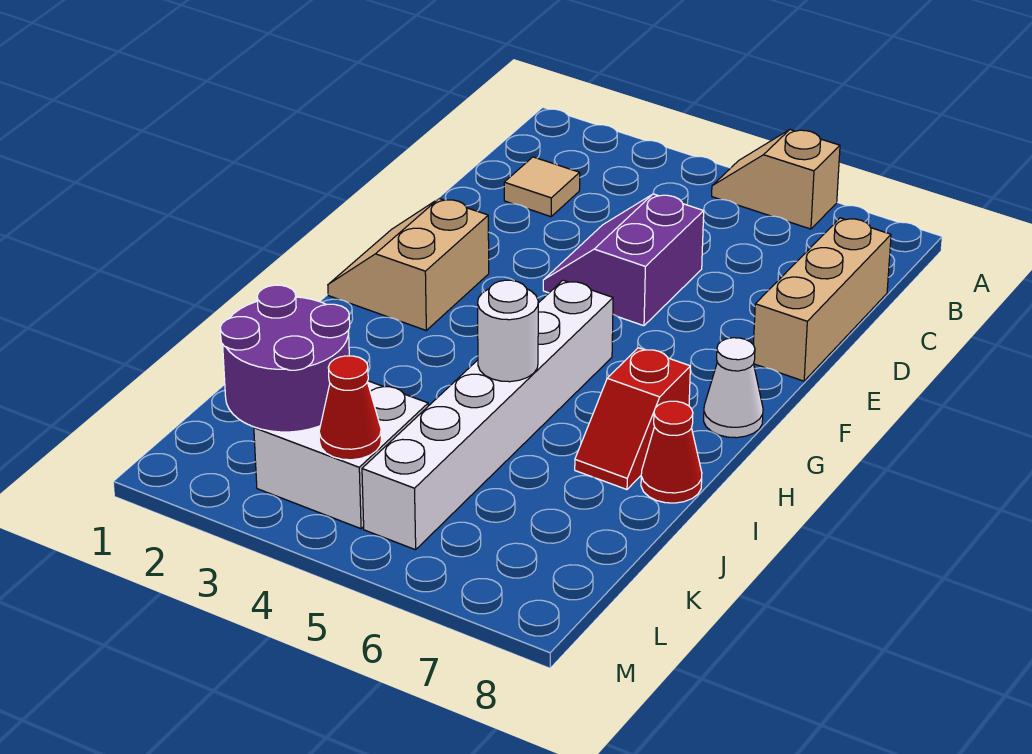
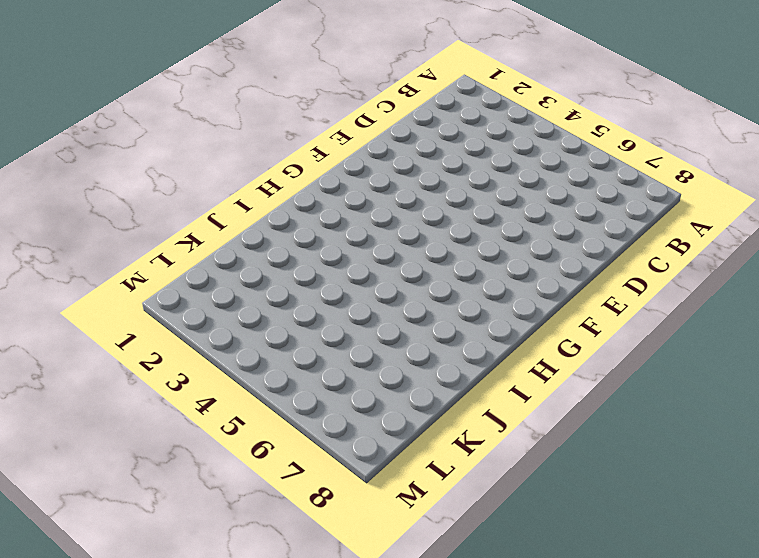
none -> tan slope A5:A6 level 1 top 6
none -> tan tile C2 level 1
none -> tan brick C8:E8 level 1

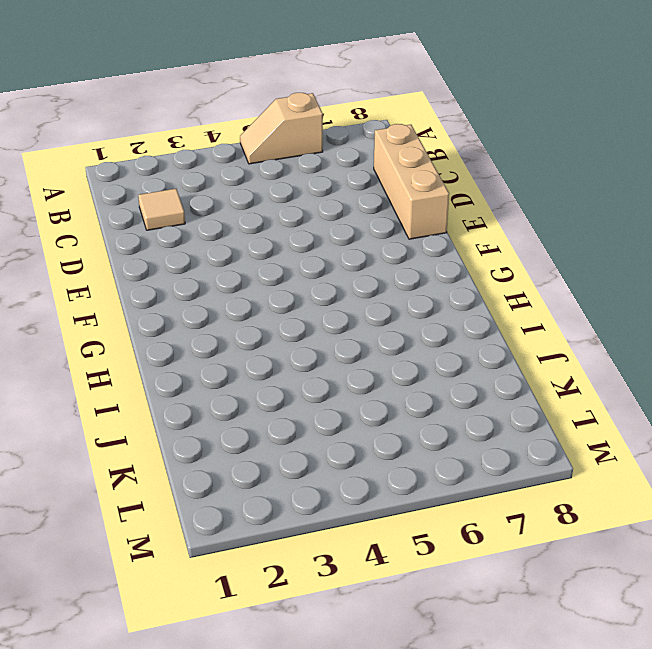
none -> purple slope D4:E5 level 1 top 5
none -> tan slope F1:G2 level 1 top 2
none -> white brick G5:L5 level 1

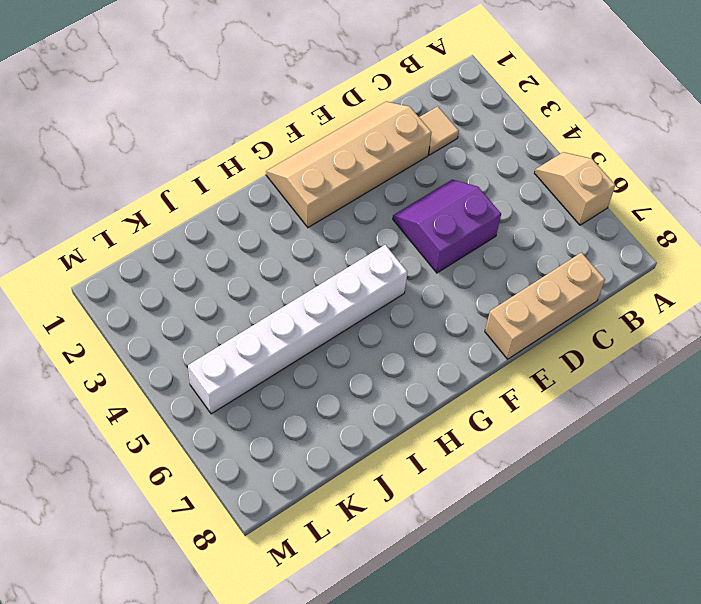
tan slope D1:G2 level 1 top 2 -> tan slope F1:G2 level 1 top 2
none -> white cone G8 level 1
none -> red slope H7:I7 level 1 top H
none -> red cone I8 level 1

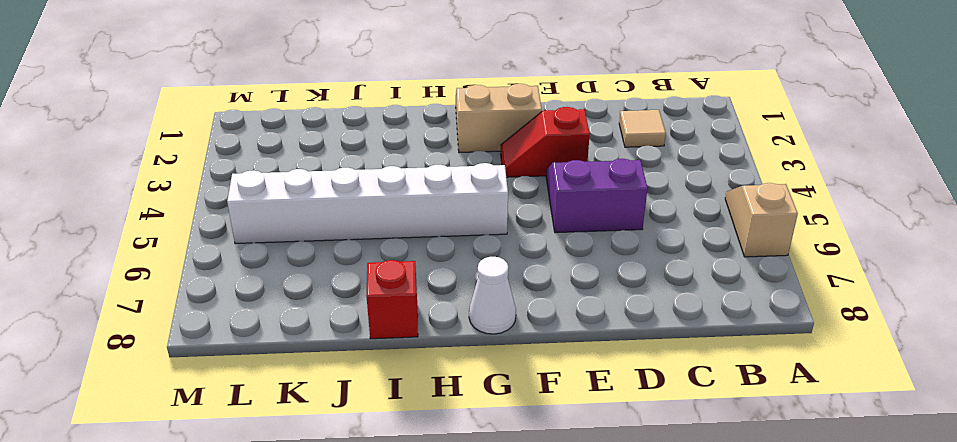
red slope E3:F3 level 1 top E -> red slope H7:I7 level 1 top H
red brick I8 level 1 -> red cone I8 level 1
none -> tan brick C8:E8 level 1
none -> white brick K3:L4 level 1
none -> white round brick I5 level 2

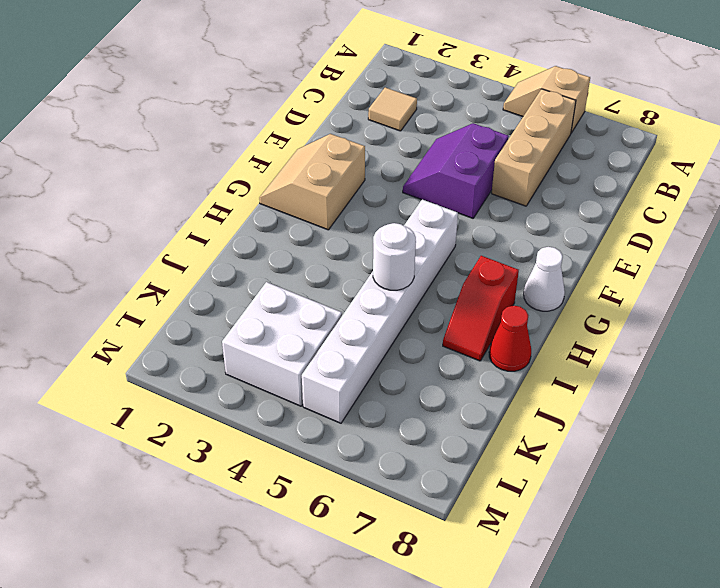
tan brick B6:D6 level 1 -> tan brick C8:E8 level 1
none -> purple round brick K2:L3 level 2
none -> red cone L4 level 2

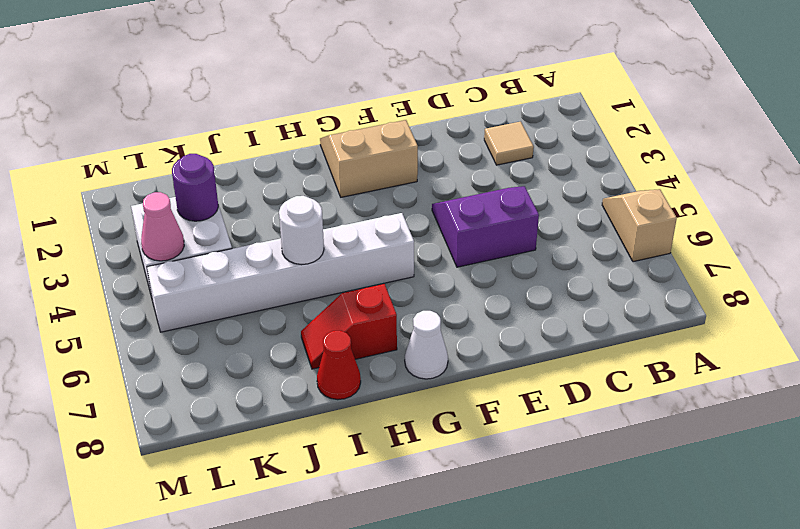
purple round brick K3 level 2 -> purple round brick K2:L3 level 2
pink cone L4 level 2 -> red cone L4 level 2
none -> tan brick C8:E8 level 1

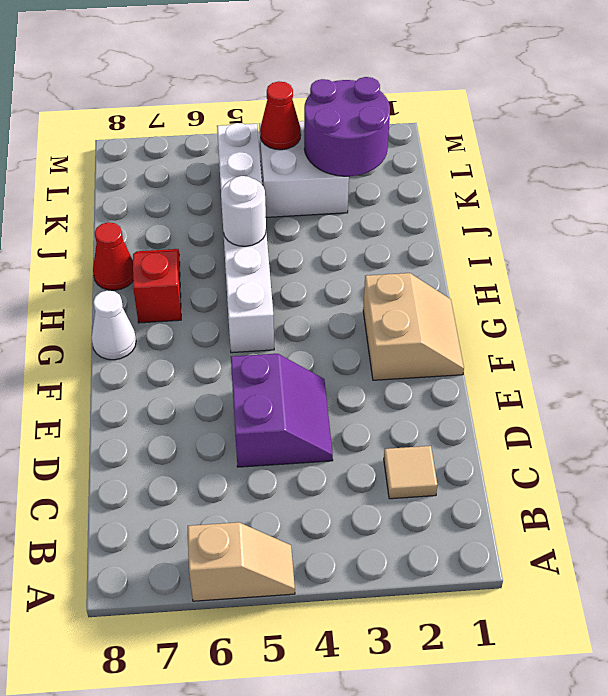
none -> tan brick C8:E8 level 1

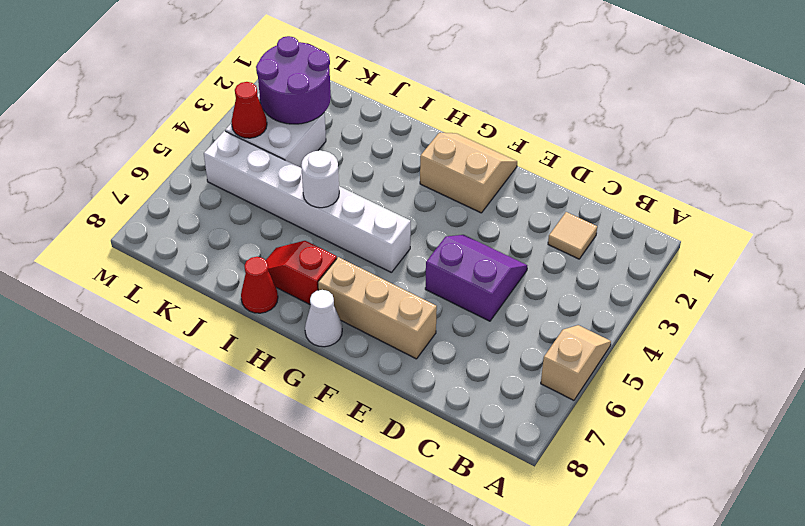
tan brick E7:G7 level 1 -> tan brick C8:E8 level 1

